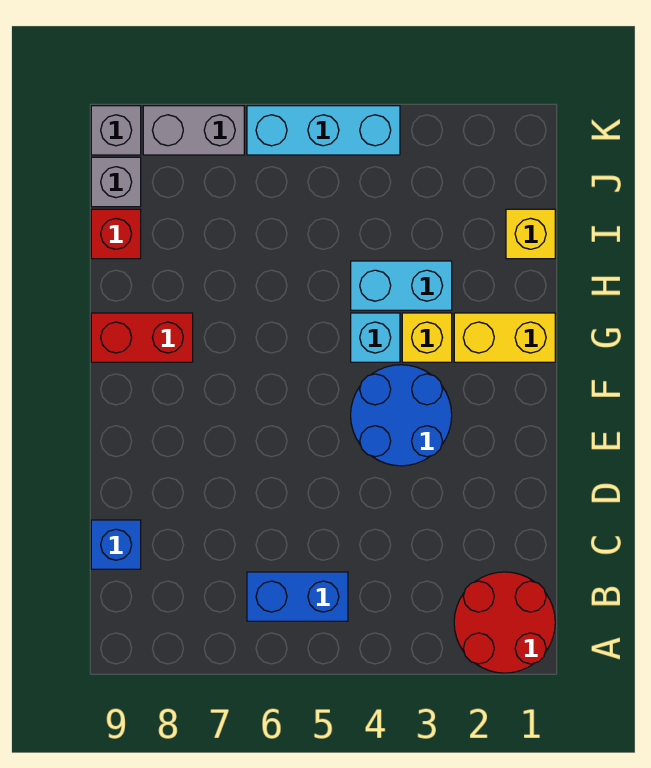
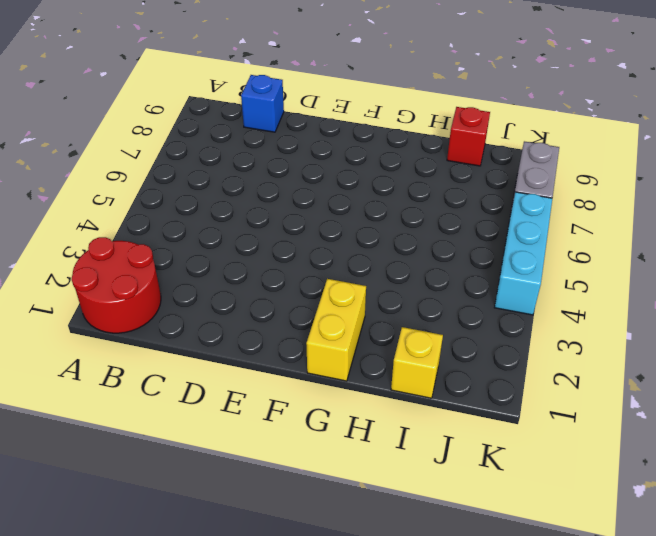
none -> blue brick B5:B6 level 1
none -> blue round brick E3:F4 level 1
none -> yellow brick G3 level 1

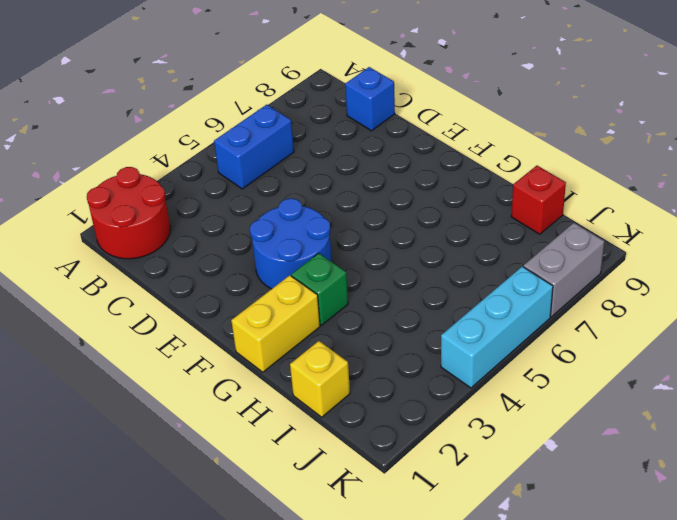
green brick G3 level 1 -> yellow brick G3 level 1
none -> cyan brick G4 level 1
none -> red brick G8:G9 level 1
none -> cyan brick H3:H4 level 1

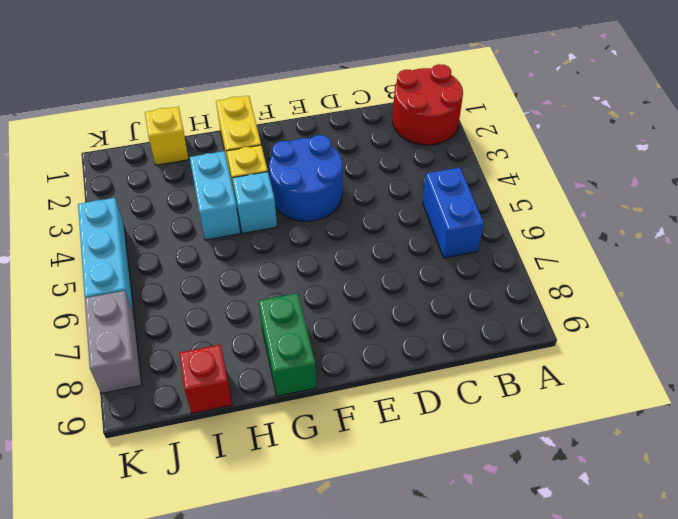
green brick G8:G9 level 1 -> red brick G8:G9 level 1
none -> blue brick C9 level 1
none -> grey brick J9 level 1
none -> grey brick K9 level 1

